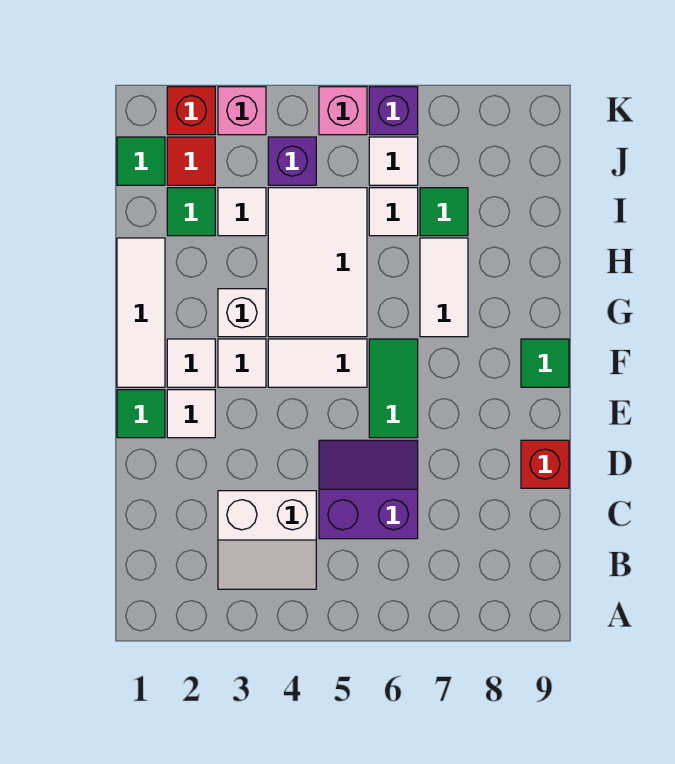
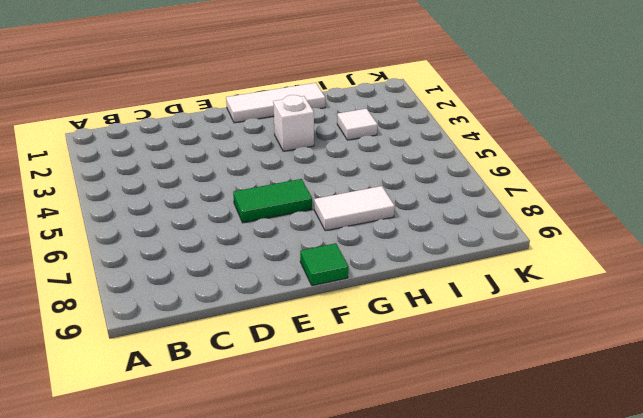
none -> white slope B3:C4 level 1 top C
none -> purple slope C5:D6 level 1 top C
none -> red brick D9 level 1

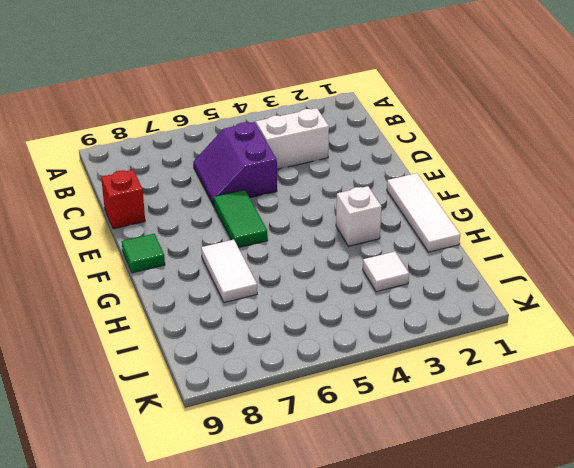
purple slope C5:D6 level 1 top 5 -> purple slope C5:D6 level 1 top C
none -> green tile E1 level 1
none -> white tile E2 level 1
none -> white tile F2 level 1

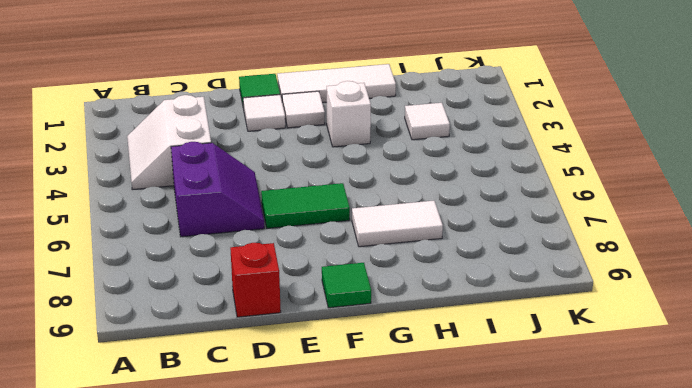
none -> white tile F3 level 1
none -> white tile F4:F5 level 1
none -> white tile G4:I5 level 1

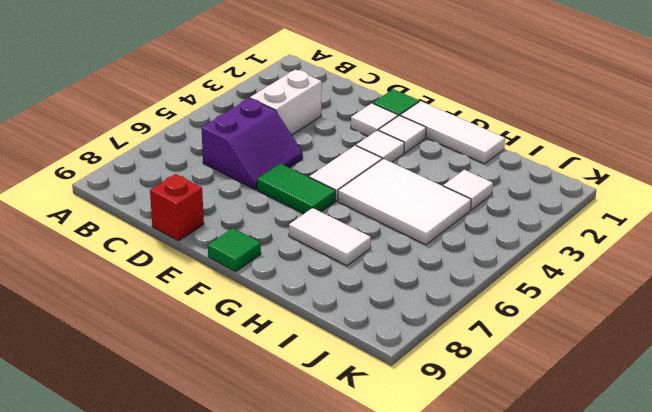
none -> white brick G3 level 1
none -> green tile I2 level 1
none -> white tile I6 level 1

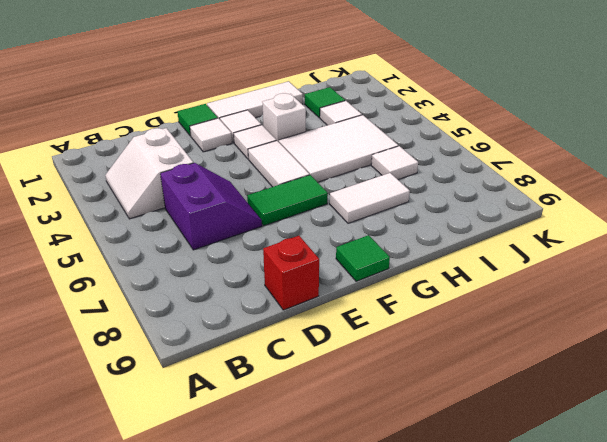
none -> green tile I7 level 1
none -> green tile J1 level 1
none -> red tile J2 level 1

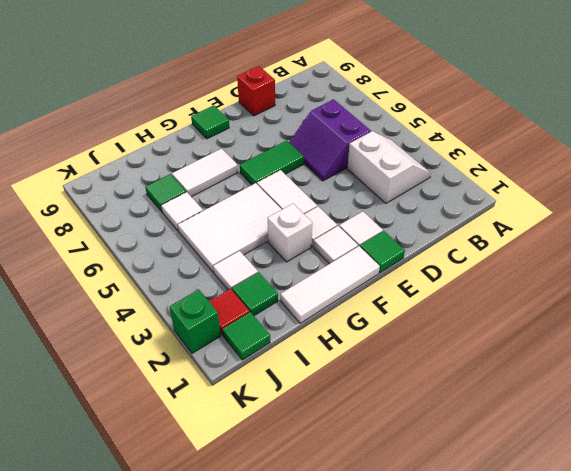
green brick K2 level 1 -> red brick K2 level 1
none -> purple brick J4 level 1
none -> white tile J6 level 1
none -> pink brick K3 level 1

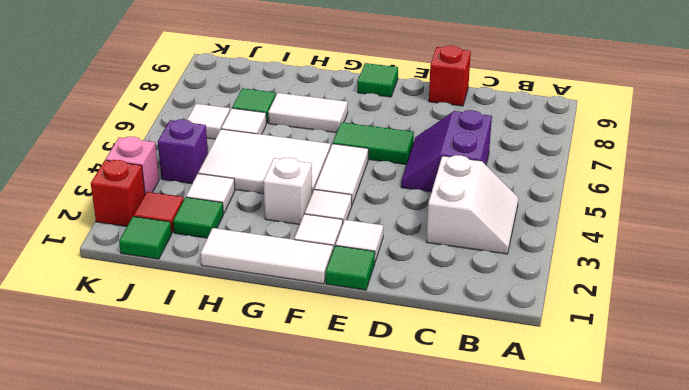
none -> pink brick K5 level 1
none -> purple brick K6 level 1

